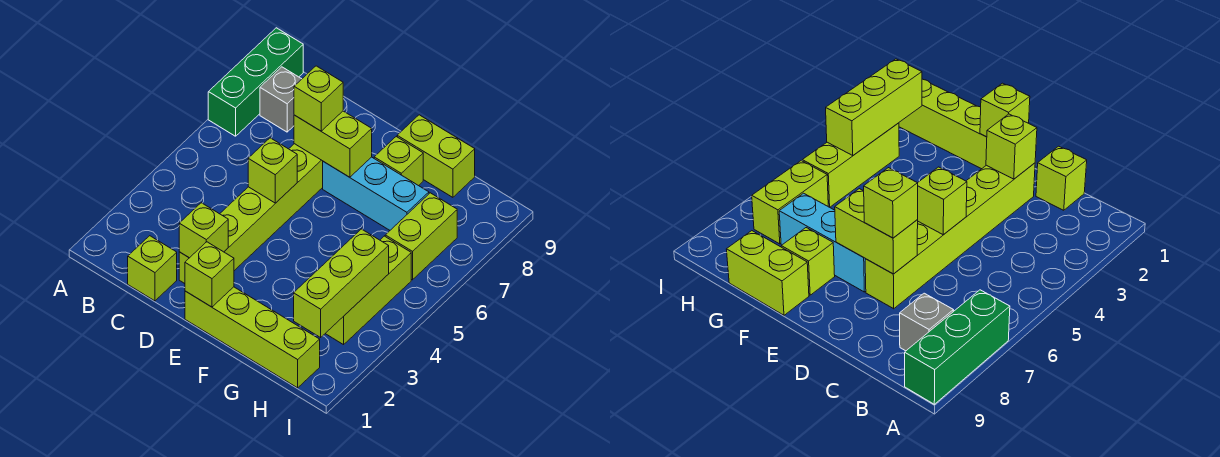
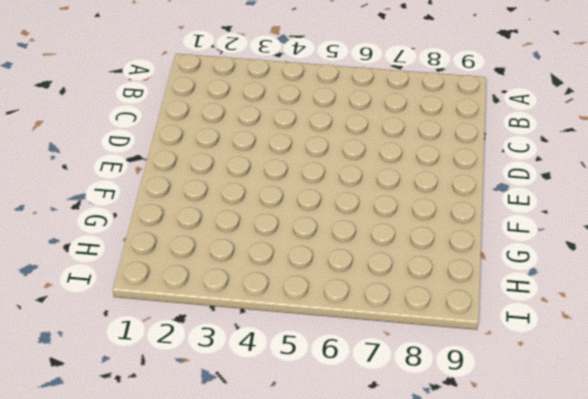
none -> green brick A7:A9 level 1
none -> grey brick B8 level 1
none -> lime brick C1 level 1

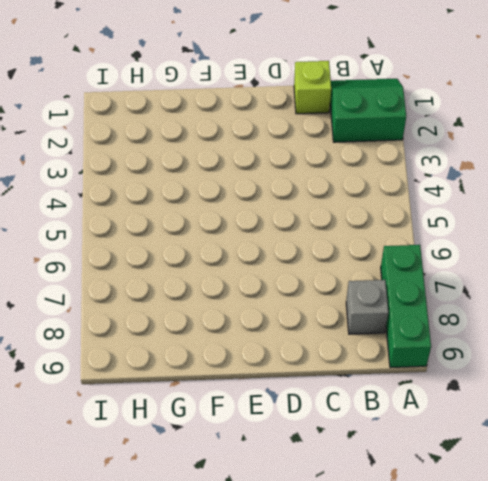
green slope A1:B2 level 1 top 2 -> none
none -> lime brick D2:D7 level 1
none -> lime brick E1:H1 level 1
none -> cyan brick E7:G7 level 1

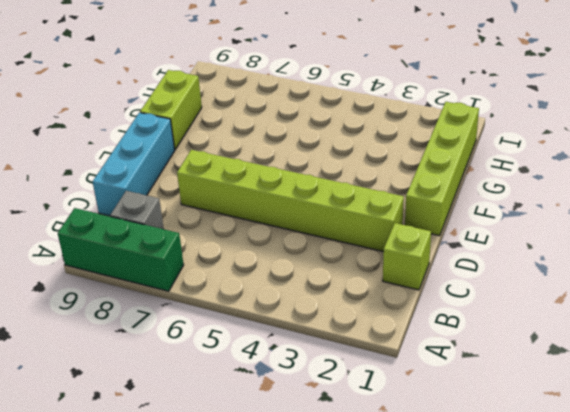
cyan brick C9:E9 level 1 -> cyan brick E7:G7 level 1
none -> lime brick F8 level 1
none -> lime brick H3:H5 level 1
none -> lime brick H6:H7 level 1

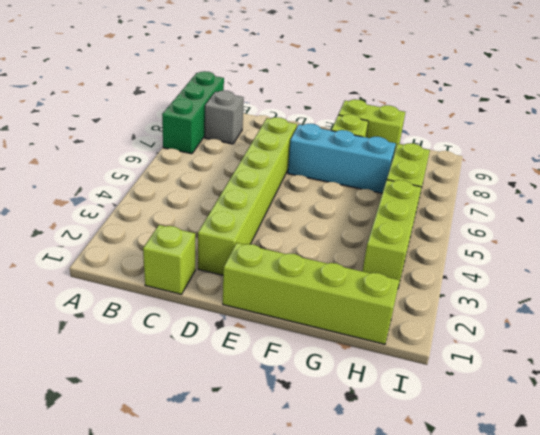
none -> lime brick D2 level 2
none -> lime brick D5 level 2
none -> lime brick D7:E7 level 2

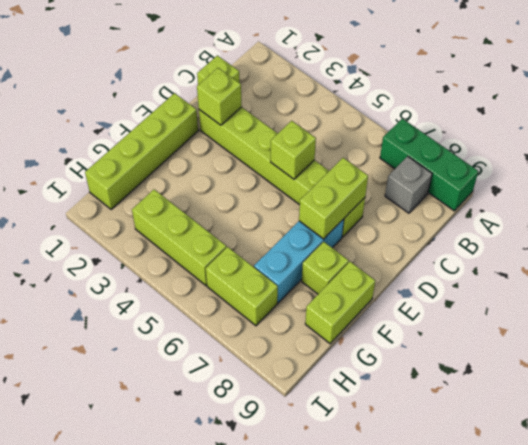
none -> lime brick E1 level 2
none -> lime brick H2:H4 level 2
none -> lime brick D7 level 3

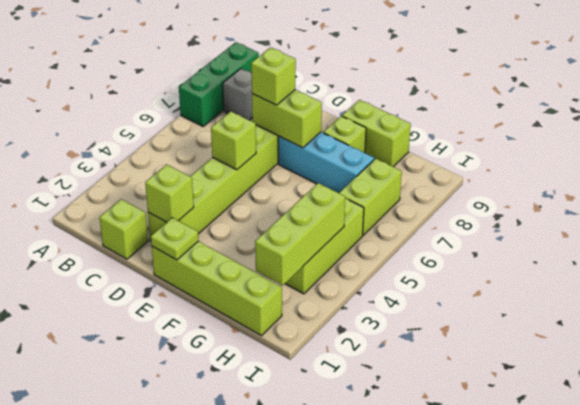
lime plate E1 level 2 -> lime brick E1 level 2

